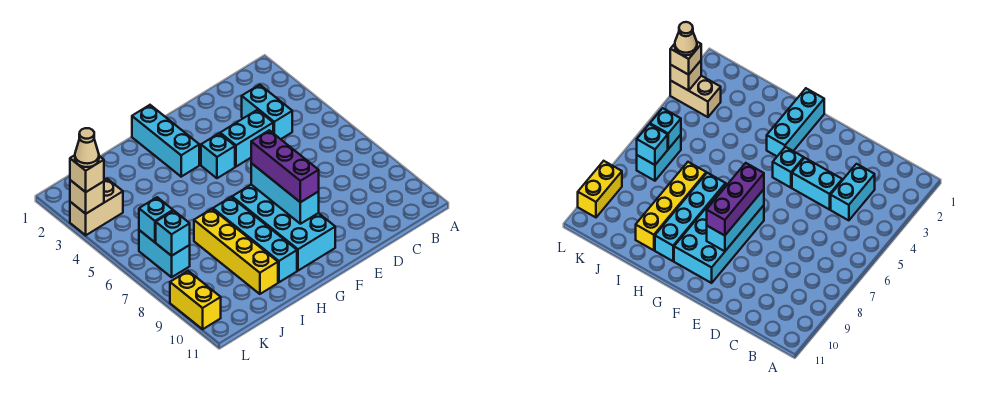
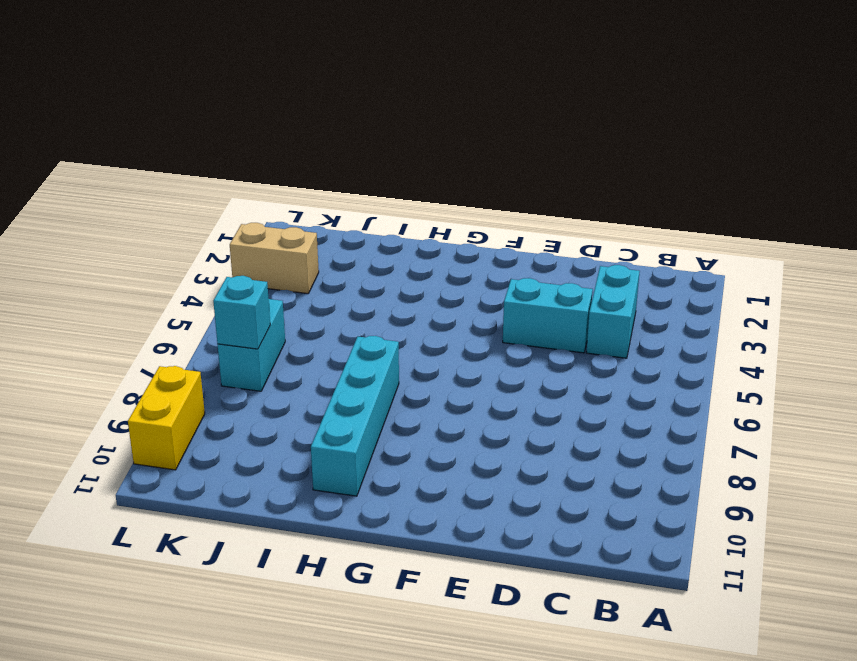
none -> cyan brick F4 level 1
none -> cyan brick F7:G10 level 1
none -> cyan brick G1:G3 level 1

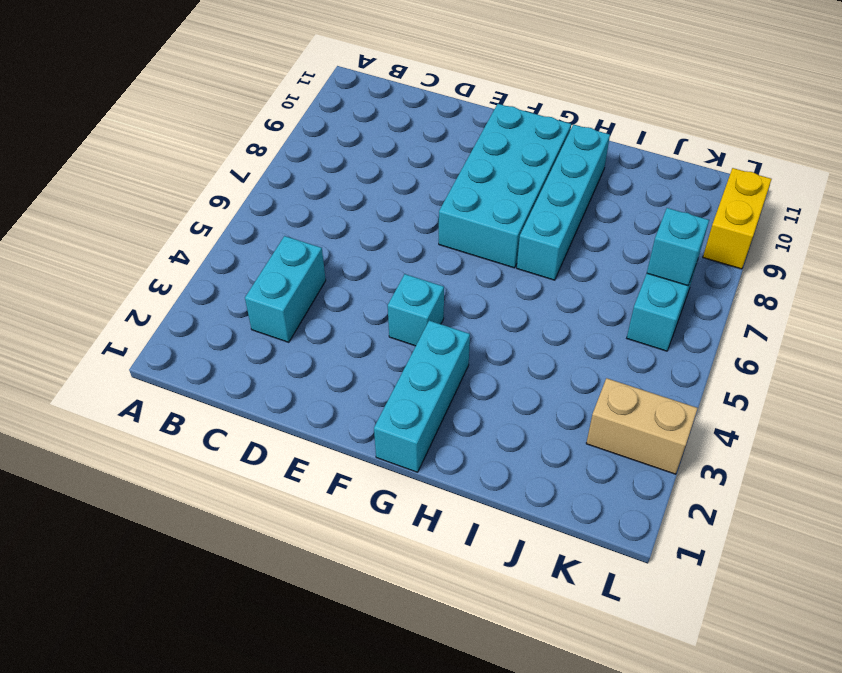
none -> cyan brick D4:E4 level 1
none -> yellow brick I7:I10 level 1
none -> cyan brick F7:F9 level 2

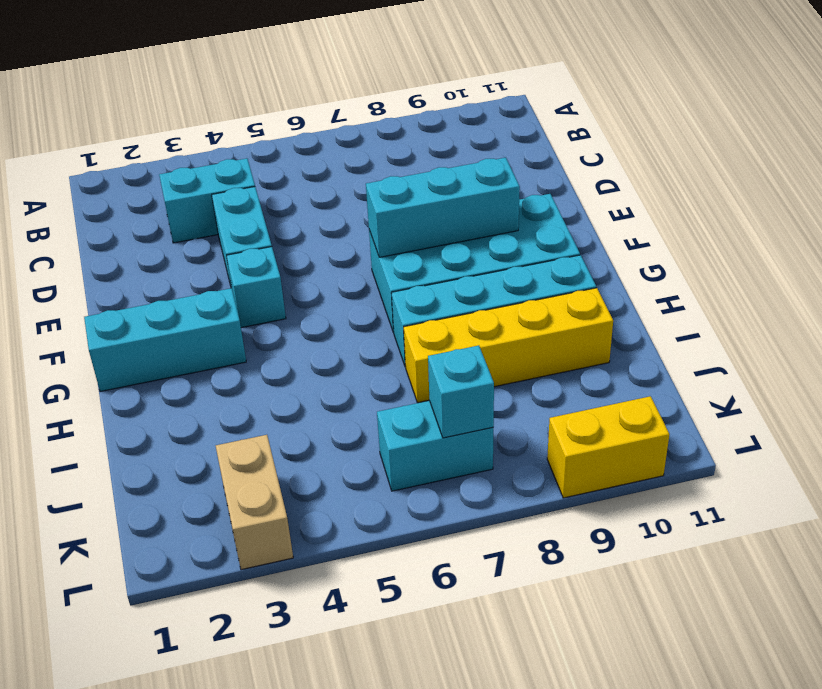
none -> cyan brick K6 level 2
none -> tan brick L3 level 2
none -> purple brick F7:F9 level 3

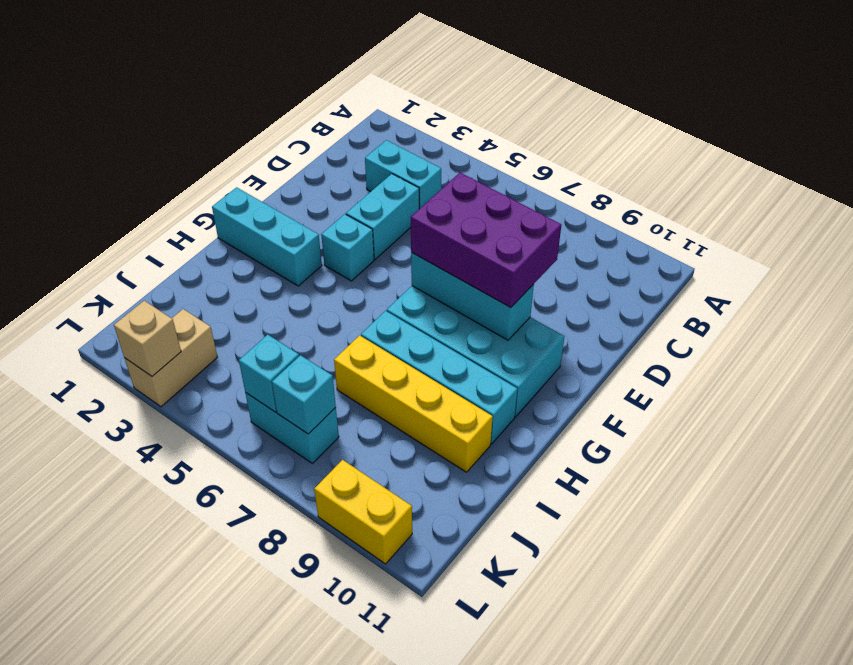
purple brick E7:F9 level 3 -> purple brick F7:F9 level 3
none -> tan brick L3 level 3
none -> tan cone L3 level 4

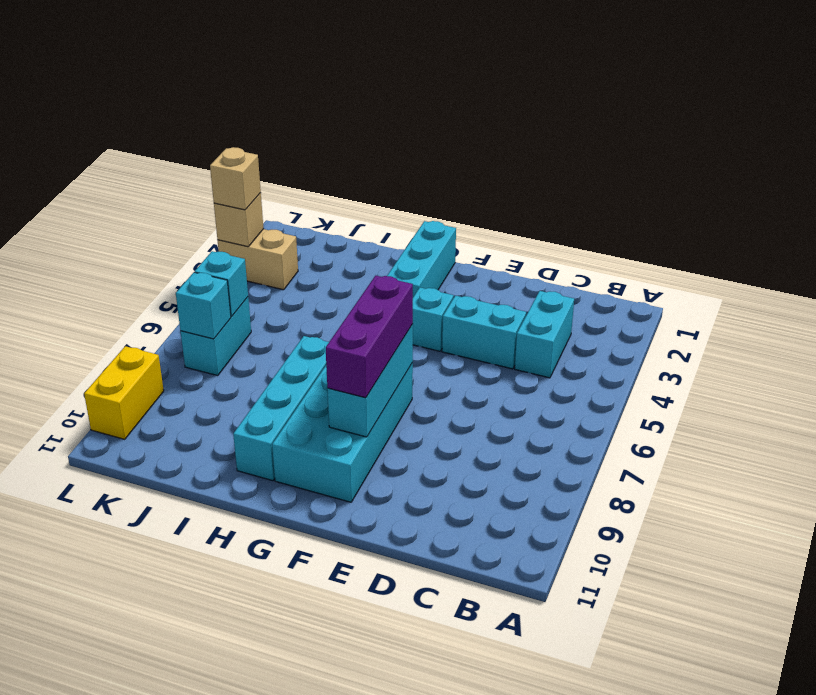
none -> yellow brick I7:I10 level 1
none -> tan cone L3 level 4

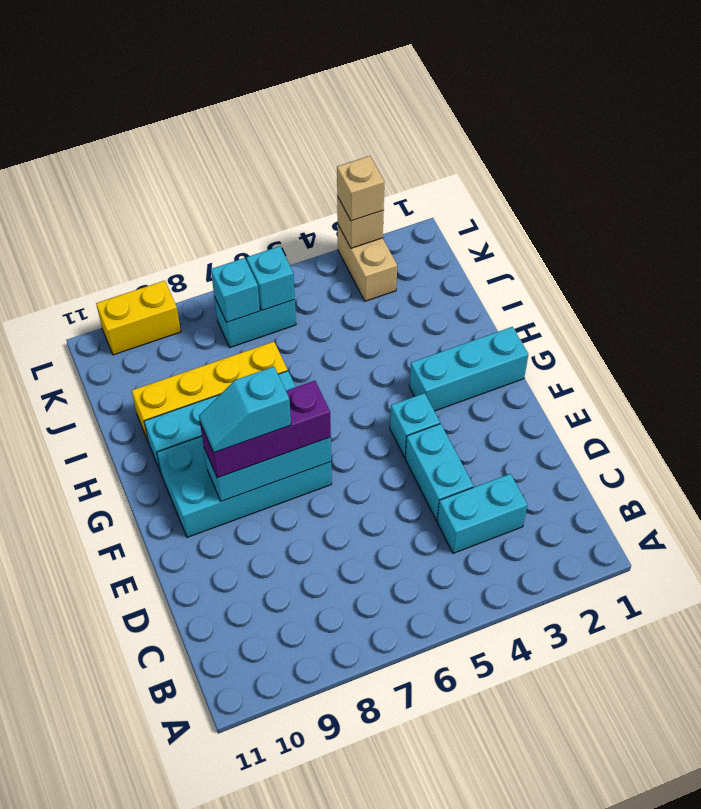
cyan slope F8:F9 level 4 top 8 -> none
none -> tan cone L3 level 4

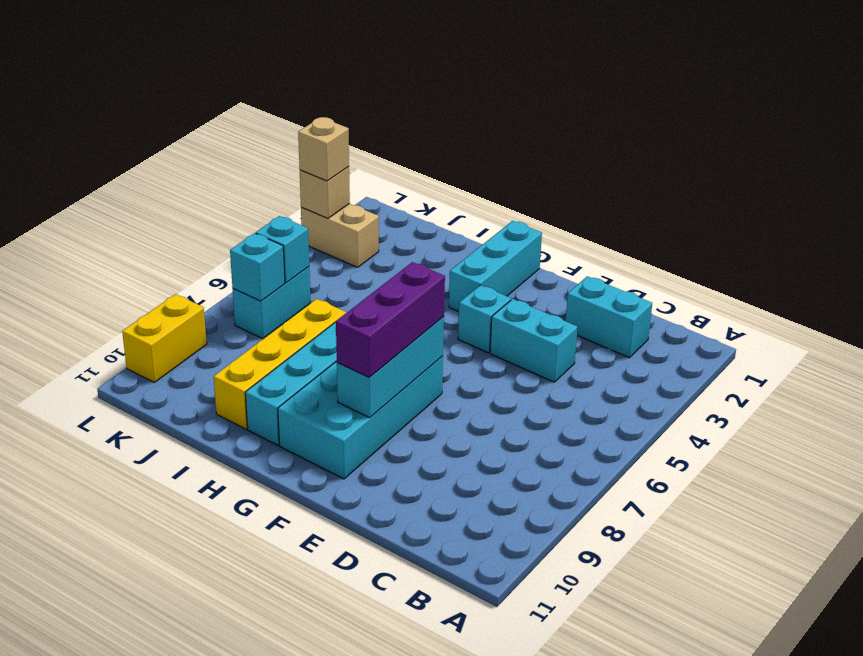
cyan brick C2:D2 level 1 -> cyan brick C3:C4 level 1
none -> tan cone L3 level 4

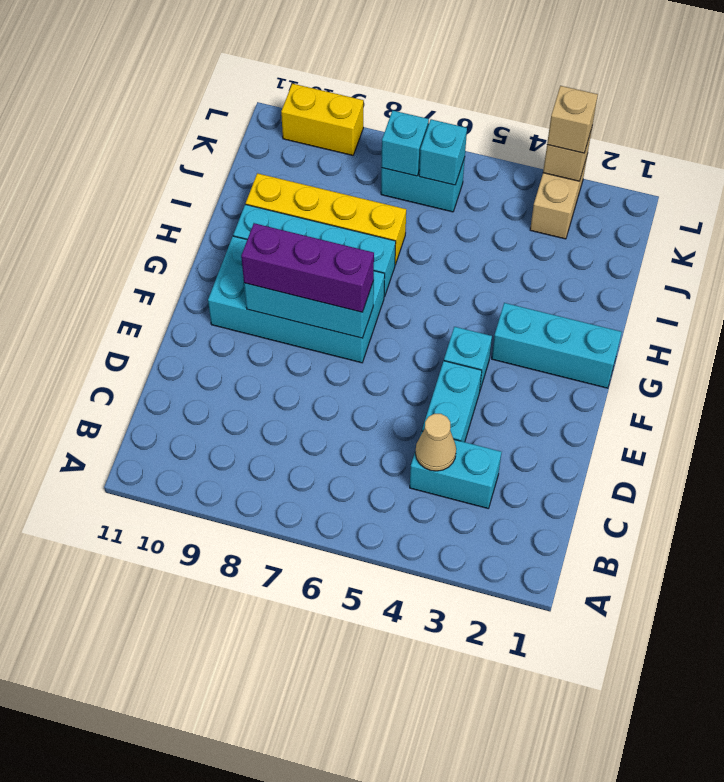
tan cone C4 level 2 -> tan cone L3 level 4

